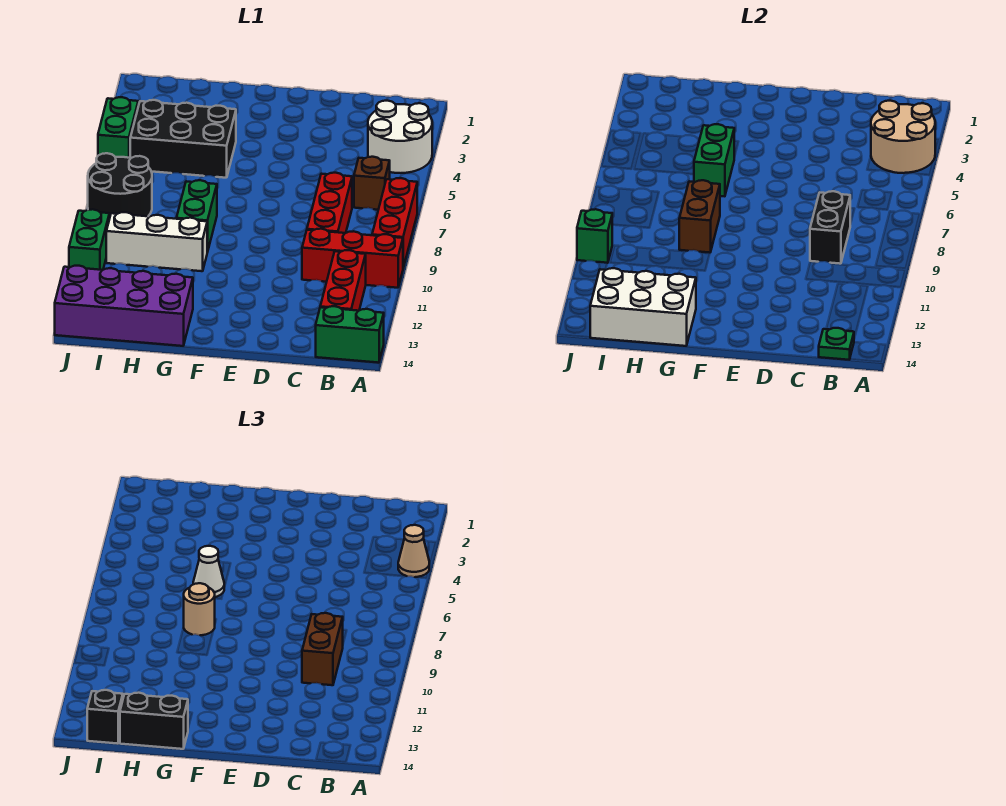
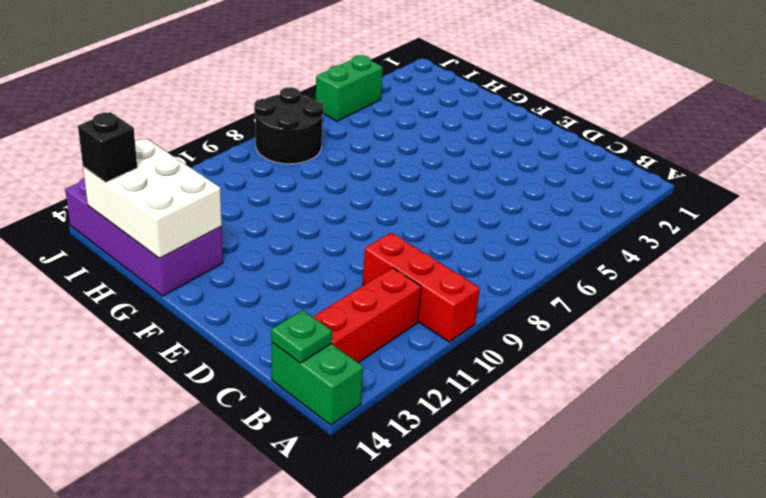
none -> white round brick A3:B4 level 1
none -> red brick A7:A9 level 1
none -> brown brick B6 level 1

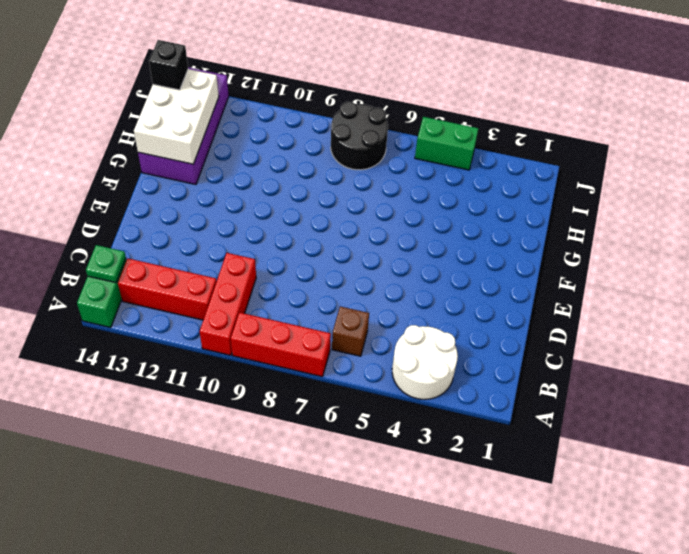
none -> red brick C7:C9 level 1
none -> black brick G4:I5 level 1
none -> green brick G8:G9 level 1

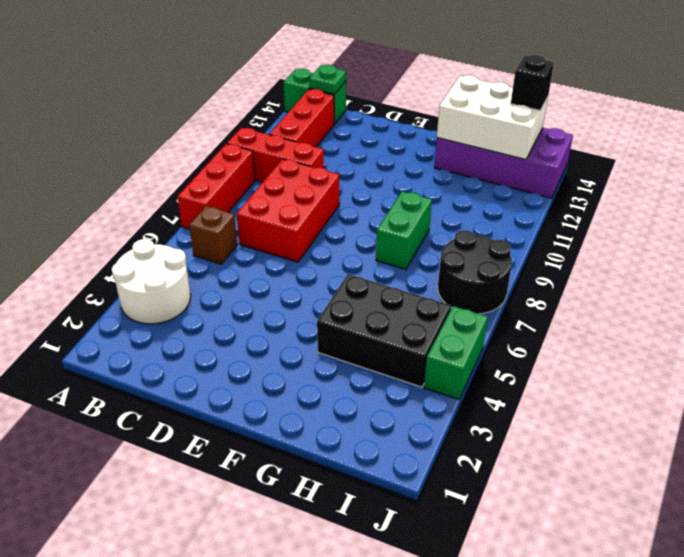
red brick C7:D9 level 1 -> red brick C7:C9 level 1
none -> white brick G10:I10 level 1
none -> green brick J10:J11 level 1
none -> tan round brick A3:B4 level 2

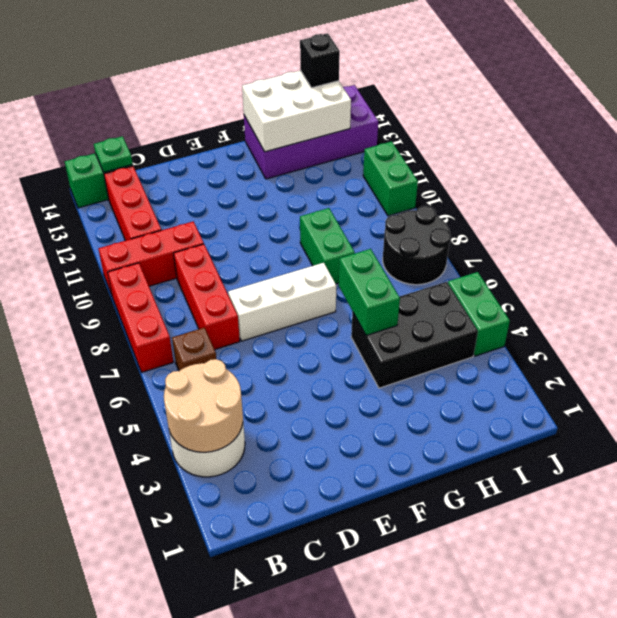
white brick D7:F7 level 1 -> white brick G10:I10 level 1
none -> black brick C8:C9 level 2
none -> brown brick G8:G9 level 2
none -> green brick J10 level 2

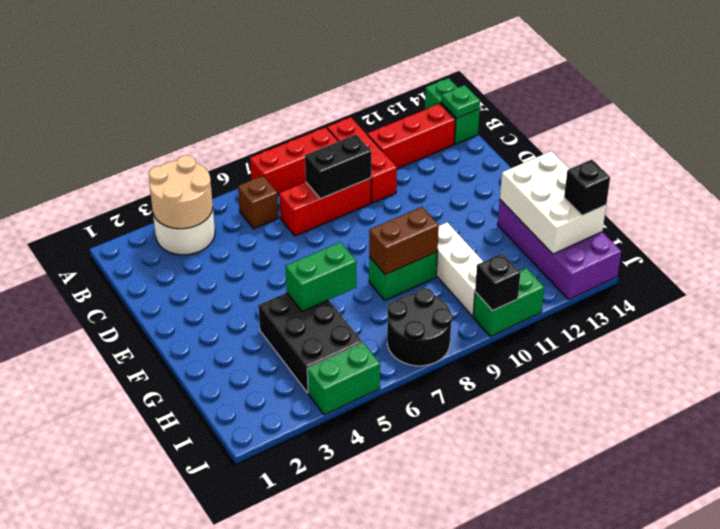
black brick J10 level 2 -> green brick J10 level 2
none -> tan cone A4 level 3
none -> brown brick C9:C10 level 3
none -> white cone G6 level 3

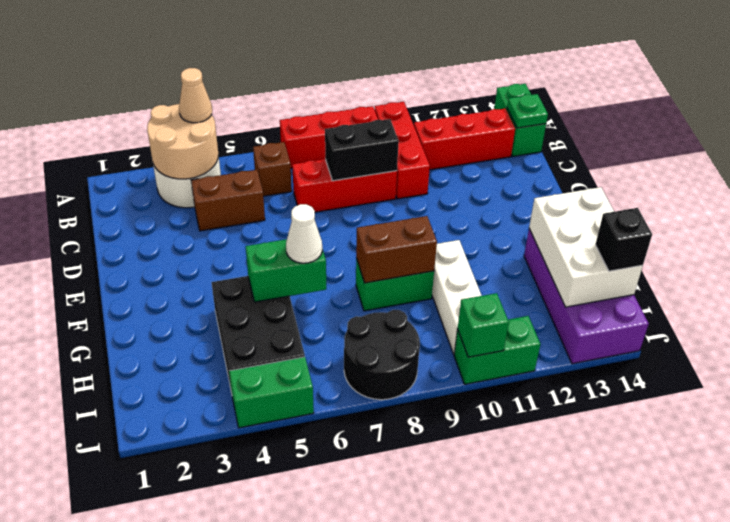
brown brick C4:C5 level 1 -> brown brick C9:C10 level 3
none -> tan round brick G8 level 3
none -> black brick G14:H14 level 3

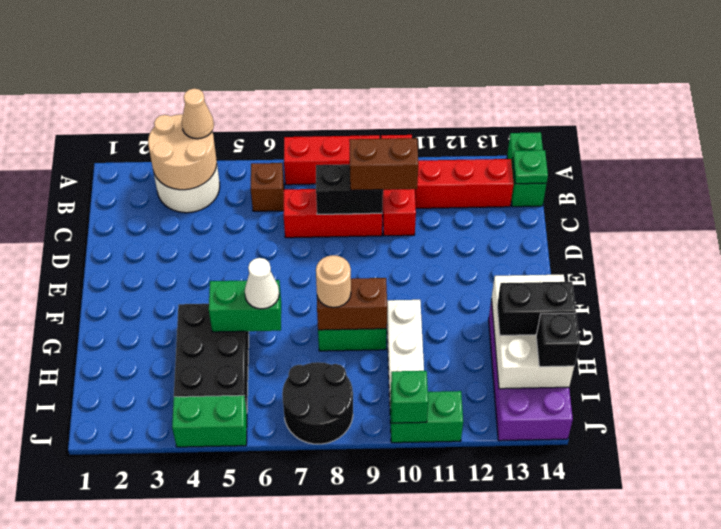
black brick H13:H14 level 3 -> black brick G14:H14 level 3

